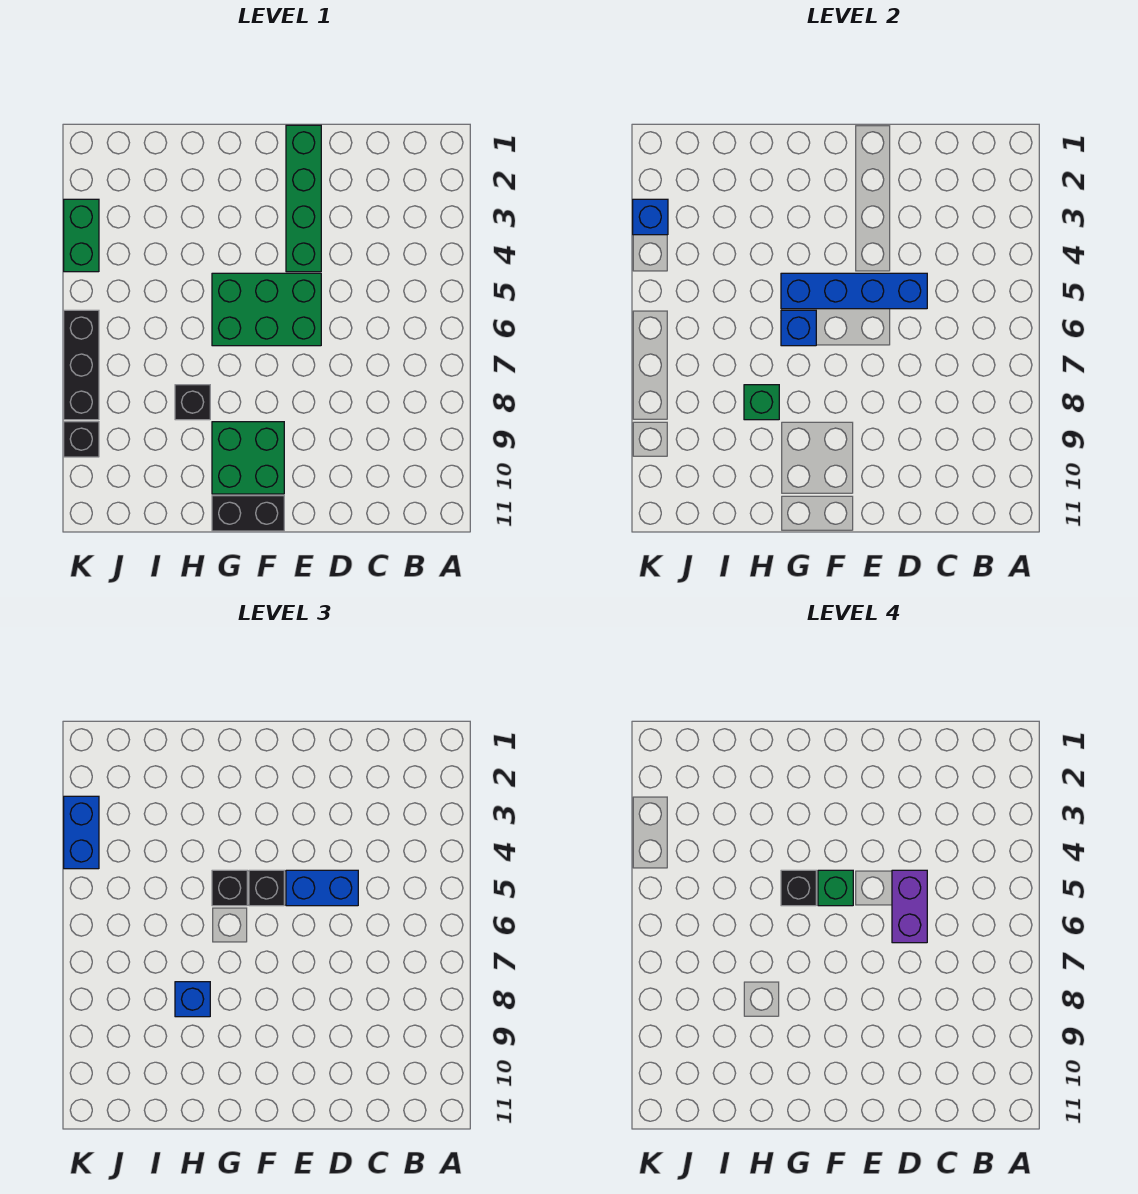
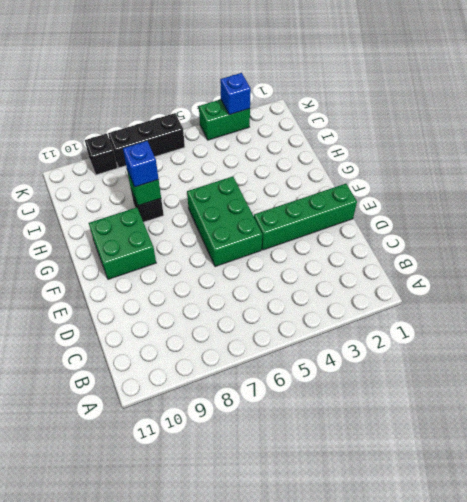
none -> black brick F11:G11 level 1
none -> blue brick D5:G5 level 2
none -> blue brick G6 level 2

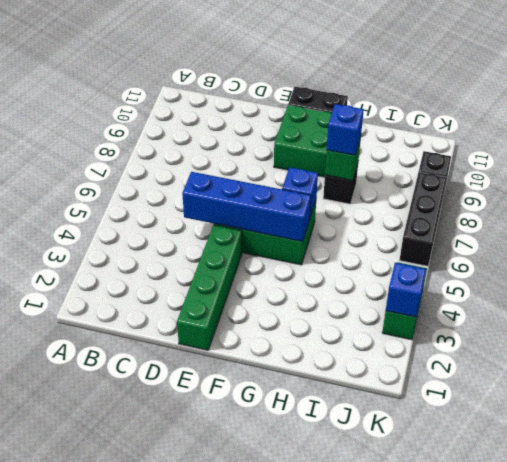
none -> blue brick D5:E5 level 3
none -> black brick F5 level 3
none -> black brick G5 level 3

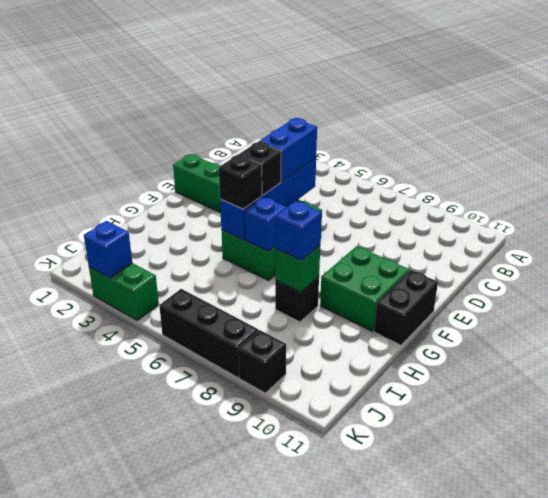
none -> blue brick K3:K4 level 3
none -> purple brick D5:D6 level 4
none -> green brick F5 level 4

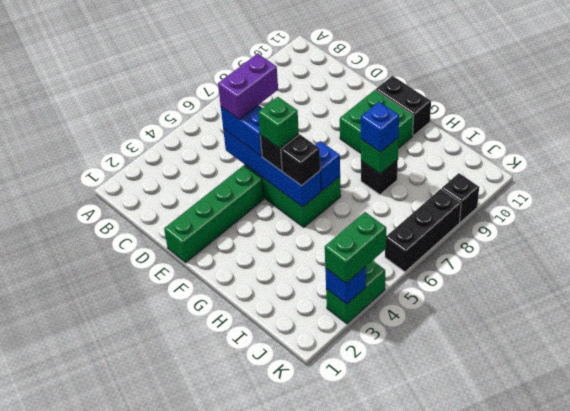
green brick K3:K4 level 3 -> blue brick K3:K4 level 3
none -> black brick G5 level 4

